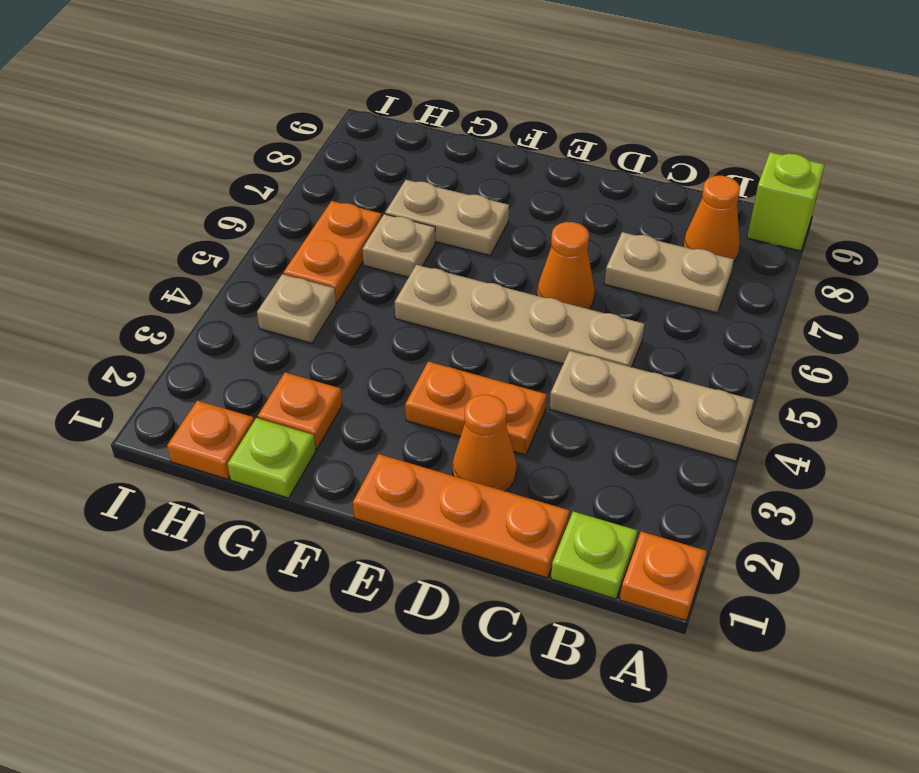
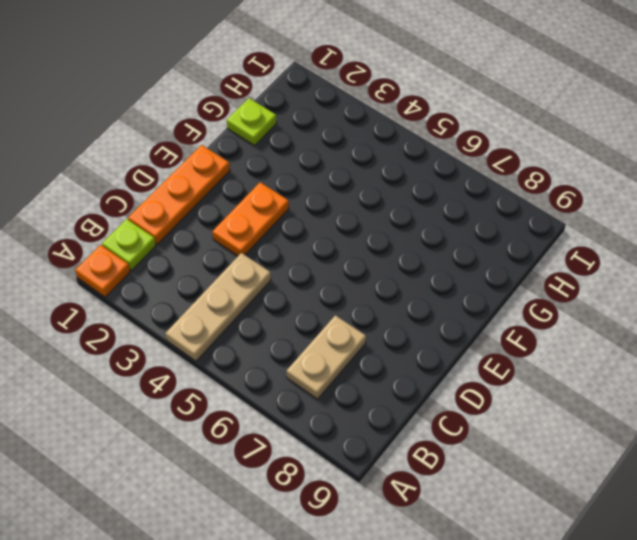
none -> lime brick A9 level 1
none -> orange cone B8 level 1
none -> tan plate C5:F5 level 1

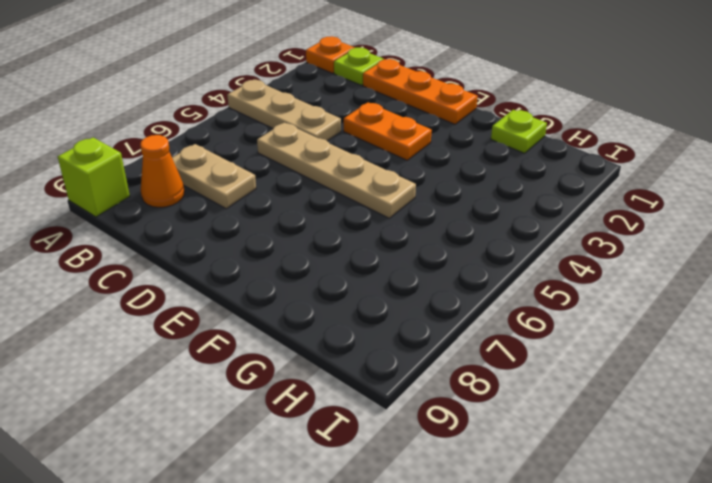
none -> orange cone D2 level 1
none -> orange cone D6 level 1
none -> tan plate F7:G7 level 1

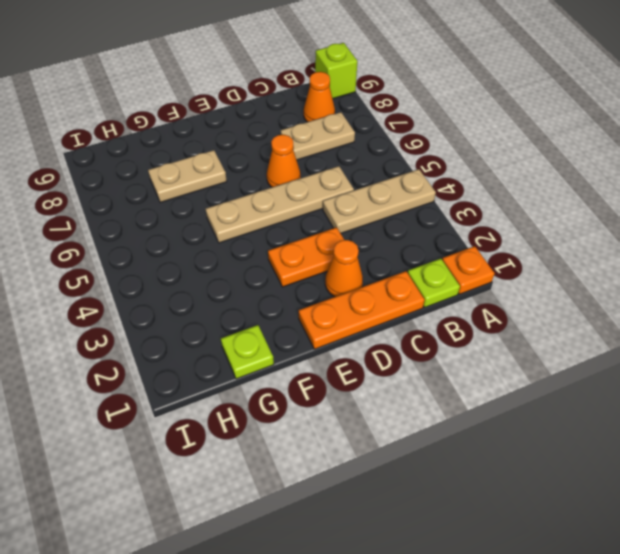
none -> orange plate G2 level 1
none -> tan plate G6 level 1
none -> orange plate H1 level 1

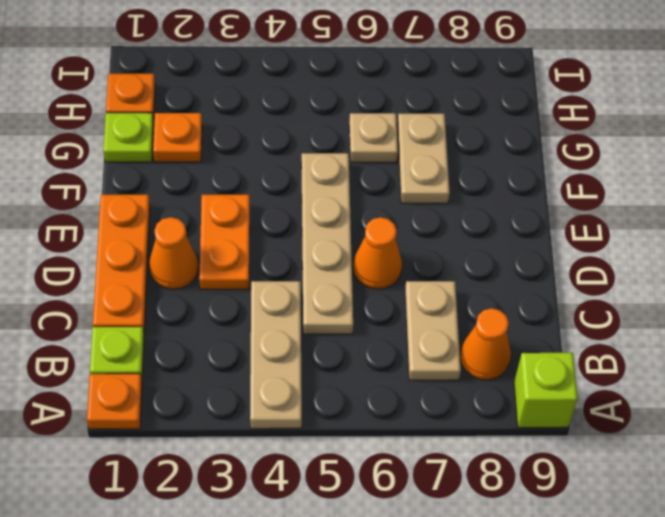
none -> tan plate H4 level 1
none -> orange plate H5:H6 level 1

